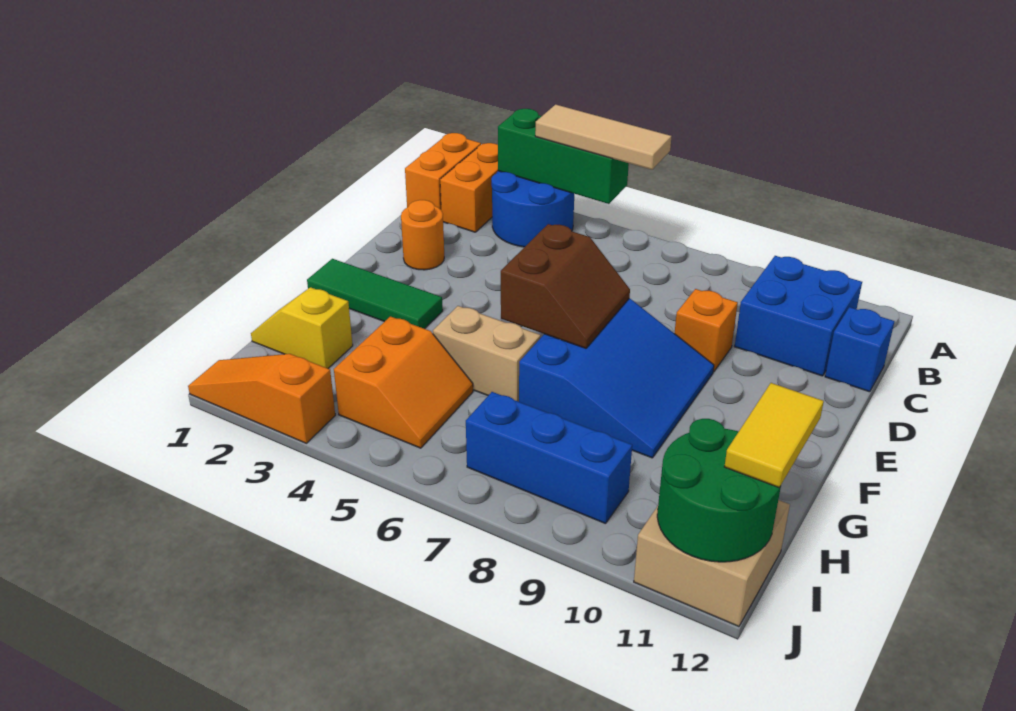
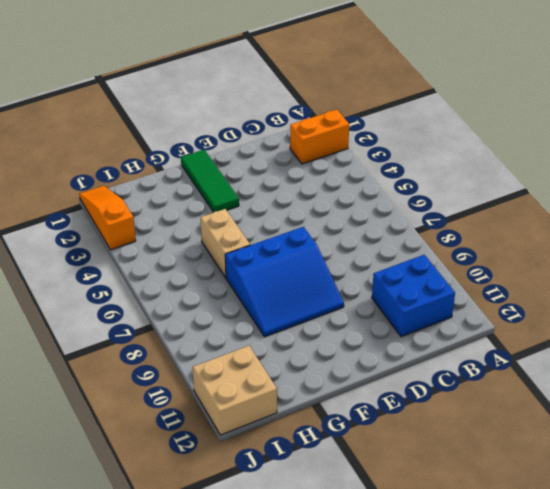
none -> orange brick A1:B1 level 1
none -> blue round brick A3:B4 level 1
none -> blue brick C12 level 1

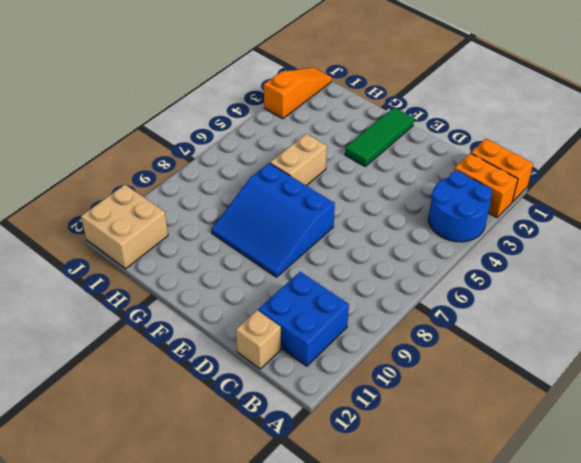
tan brick C12 level 1 -> blue brick C12 level 1
none -> orange round brick D2 level 1
none -> orange brick D9 level 1
none -> yellow slope H1:H2 level 1 top 2

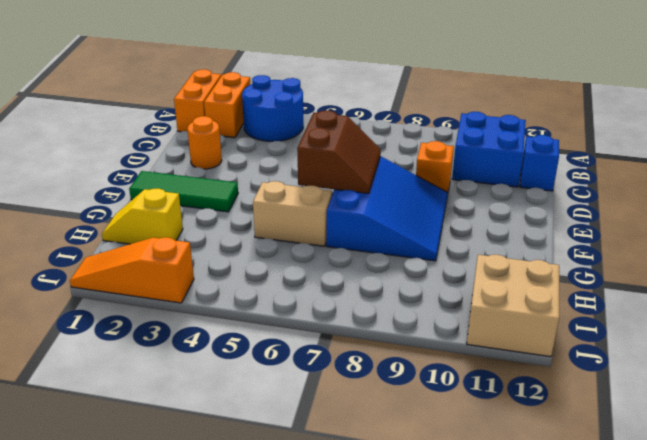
none -> orange slope H4:I5 level 1 top 4
none -> blue brick I7:I9 level 1
none -> green brick A3:A5 level 2

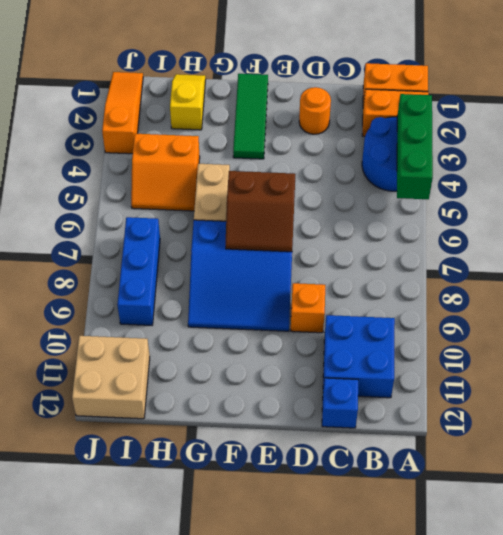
none -> green round brick I11:J12 level 2
none -> tan tile A4:A6 level 3
none -> yellow tile H12:I12 level 3

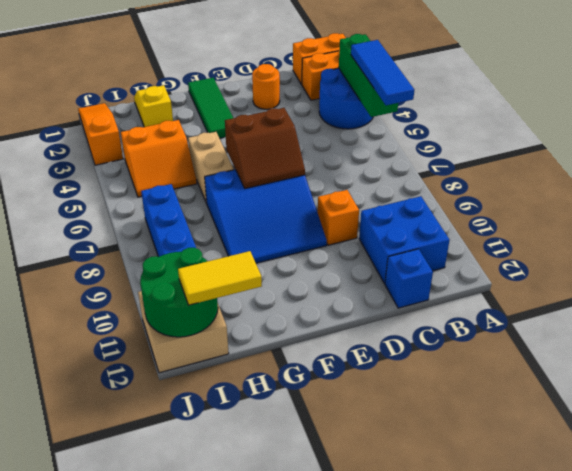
blue tile A4:A6 level 3 -> tan tile A4:A6 level 3

